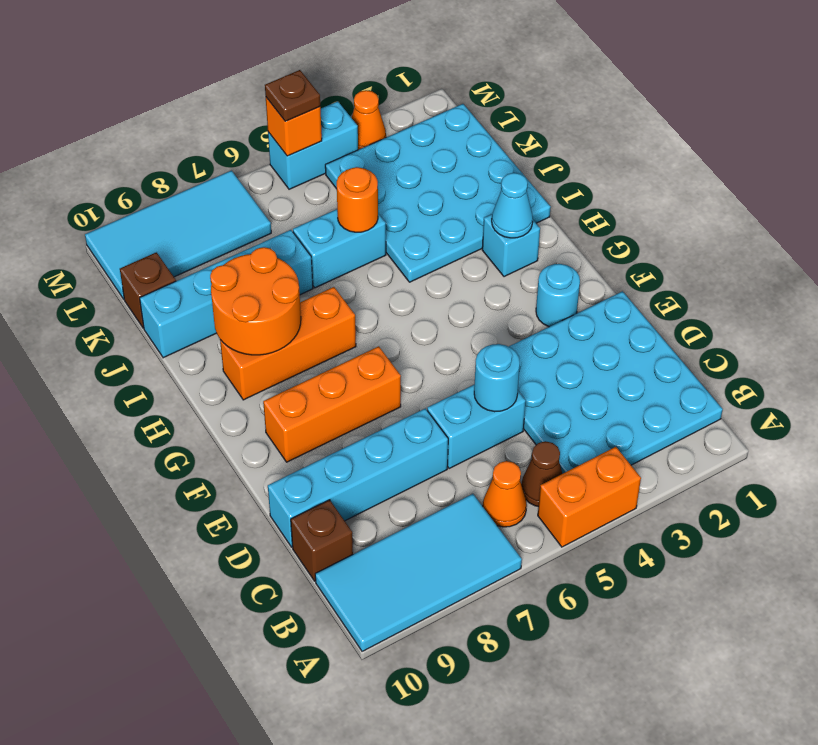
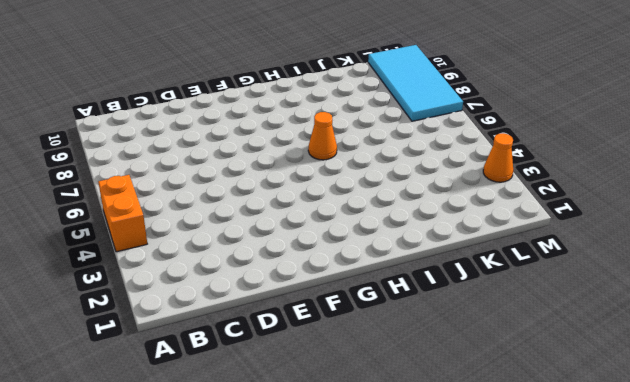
orange cone H6 level 1 -> orange cone B6 level 1
none -> cyan tile A7:B10 level 1
none -> cyan plate B1:E4 level 1
none -> brown cone B5 level 1

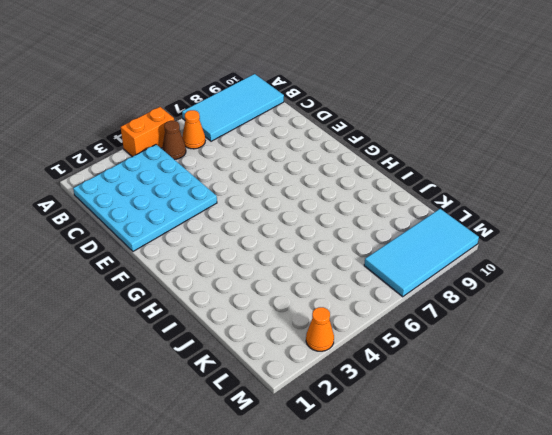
none -> brown brick C10 level 1
none -> cyan brick D5:D6 level 1
none -> cyan brick D7:D10 level 1

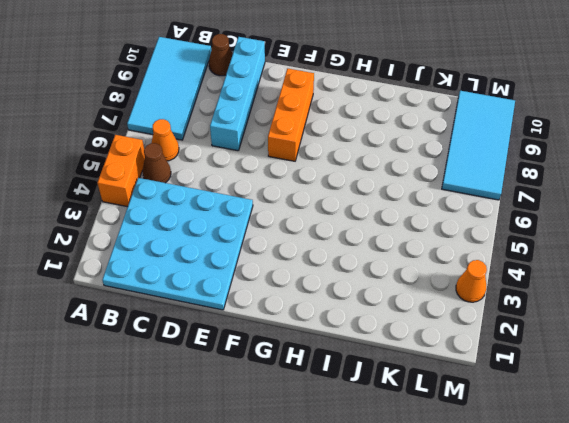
brown cone C10 level 1 -> brown brick C10 level 1
none -> cyan brick D5:D6 level 1
none -> cyan round brick F2 level 1
none -> cyan brick H2 level 1

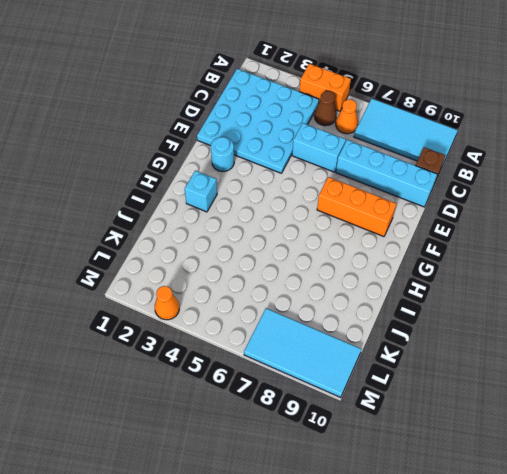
none -> orange brick H7:H9 level 1
none -> cyan plate I1:L4 level 1
none -> cyan brick J5:J6 level 1

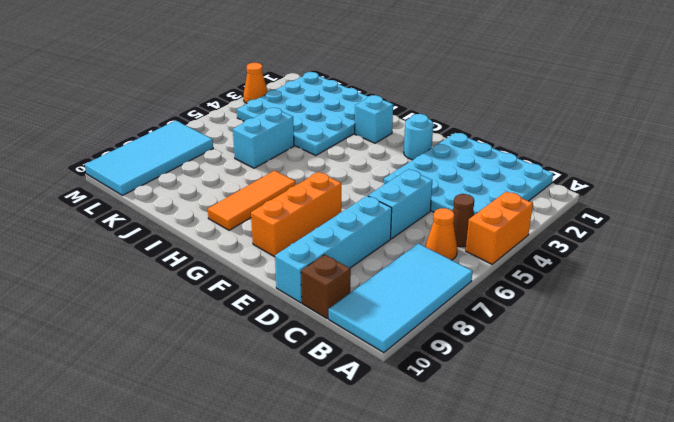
orange tile H7:H9 level 1 -> orange brick H7:H9 level 1
none -> cyan brick J7:J10 level 1
none -> brown brick K10 level 1
none -> cyan brick M4:M5 level 1

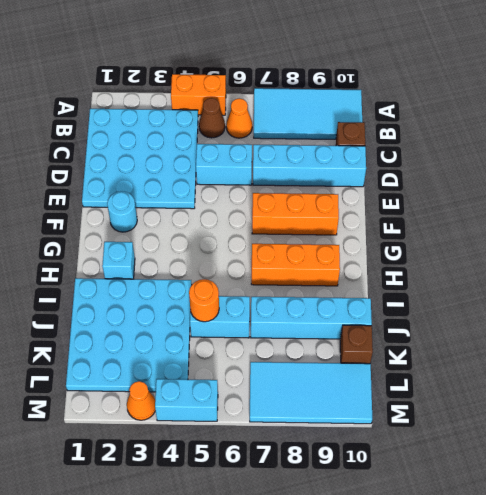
none -> cyan round brick D5 level 2
none -> cyan cone H2 level 2
none -> orange round brick H8:I9 level 2

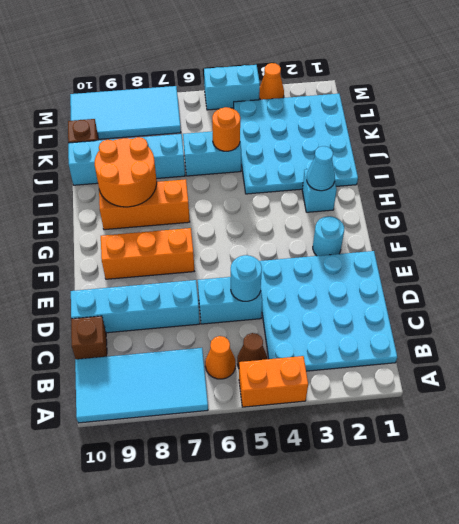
none -> orange brick M5 level 2
none -> brown plate M5 level 3

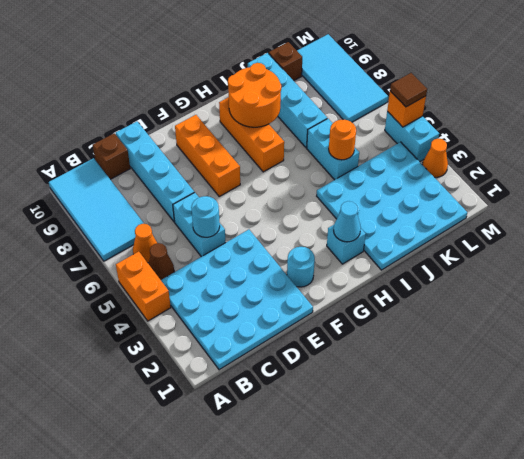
brown tile M5 level 3 -> brown plate M5 level 3

